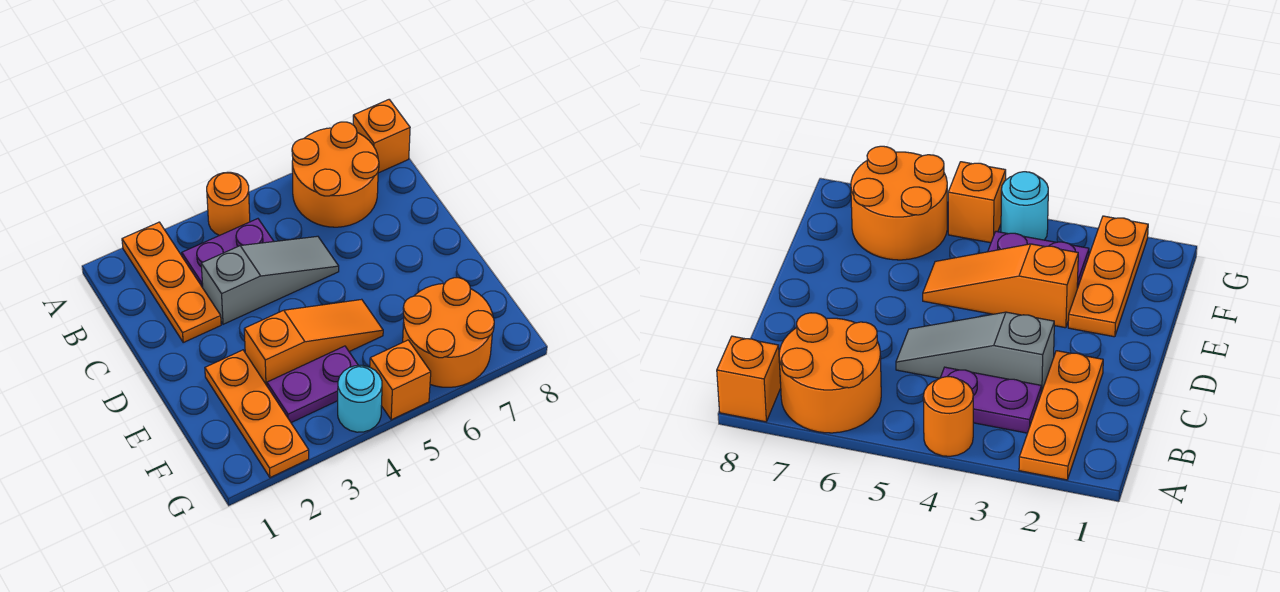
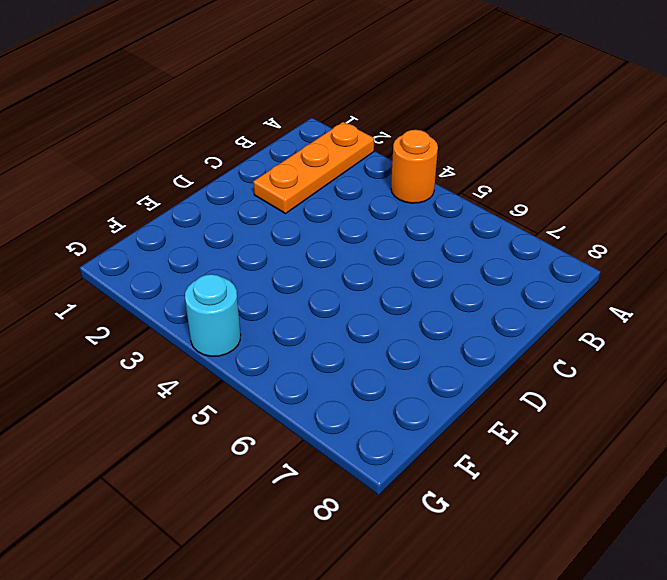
none -> orange round brick A6:B7 level 1
none -> orange brick A8 level 1
none -> purple plate B3:B4 level 1

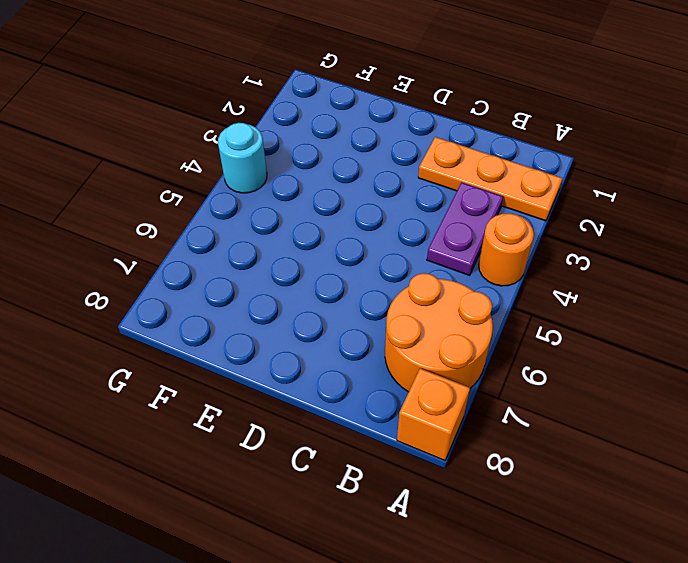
none -> grey slope C3:C5 level 1 top 3
none -> orange plate E2:G2 level 1
none -> orange slope E3:E5 level 1 top 3

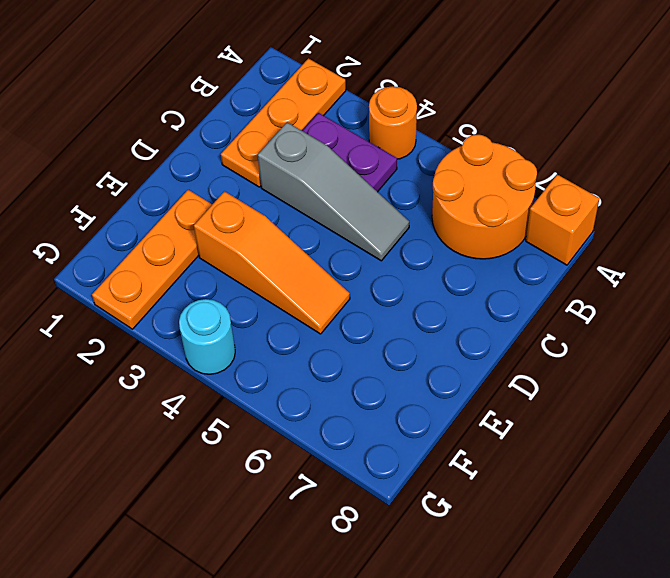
none -> purple plate F3:F4 level 1
none -> orange round brick F6:G7 level 1
none -> orange brick G5 level 1

